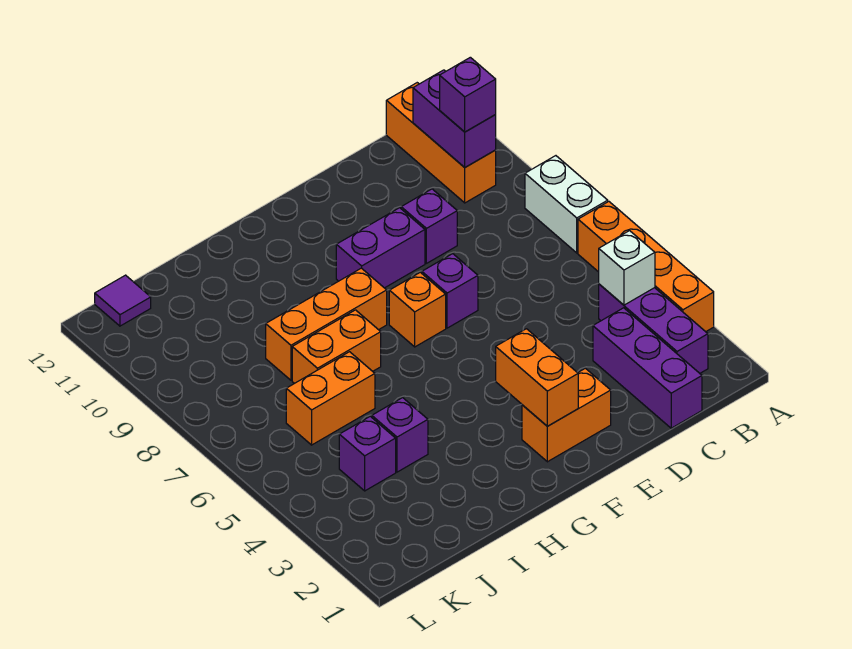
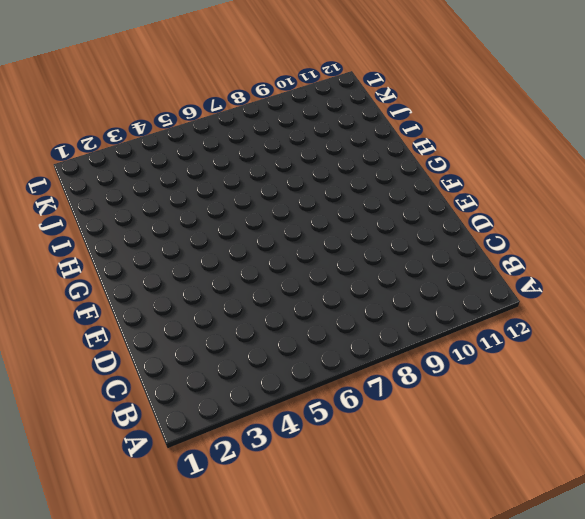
none -> orange brick A3:A6 level 1
none -> white brick A7:A8 level 1
none -> purple brick B2:B4 level 1

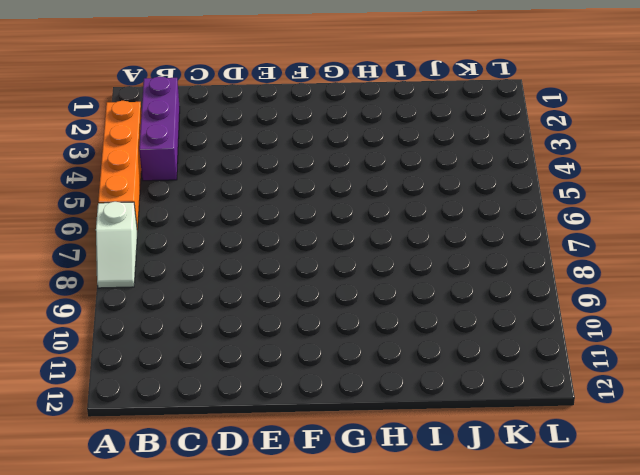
white slope A7:A8 level 1 top 7 -> white brick A7:A8 level 1
none -> orange brick B10:B12 level 1
none -> purple brick C1:C3 level 1
none -> purple brick D9 level 1

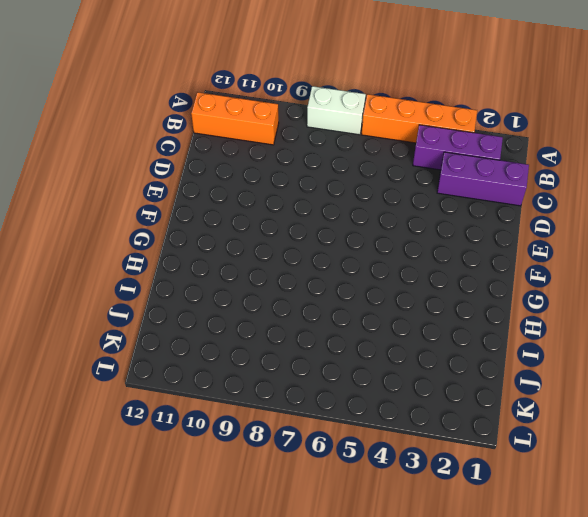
none -> purple brick D9 level 1
none -> orange brick E2:F2 level 1
none -> purple brick E7 level 1

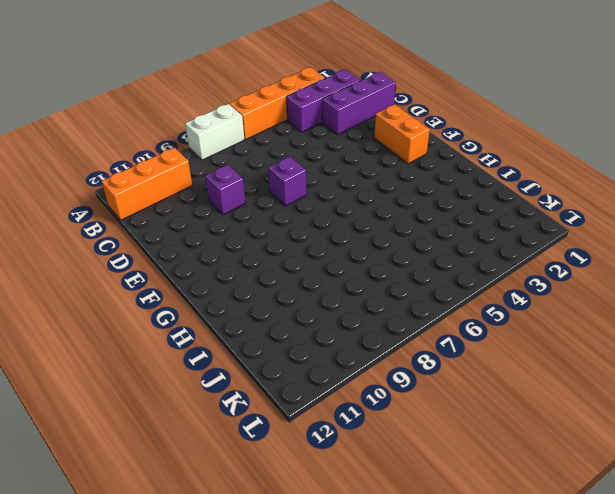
none -> purple brick E9:F9 level 1
none -> orange brick F7 level 1
none -> orange brick G8:I8 level 1

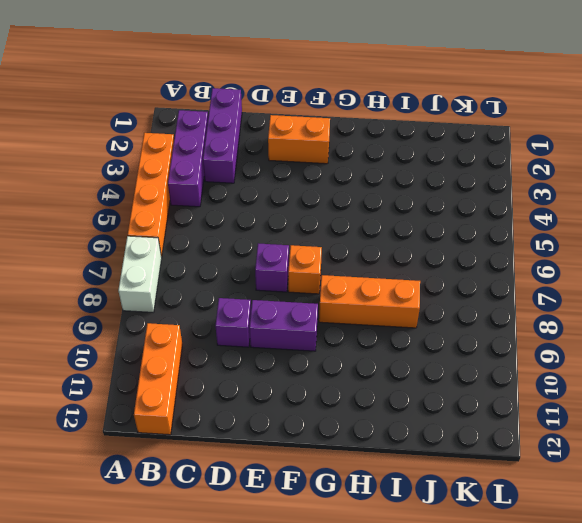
none -> orange brick H7:I7 level 1
none -> purple brick I4 level 1
none -> orange brick I6:J6 level 1

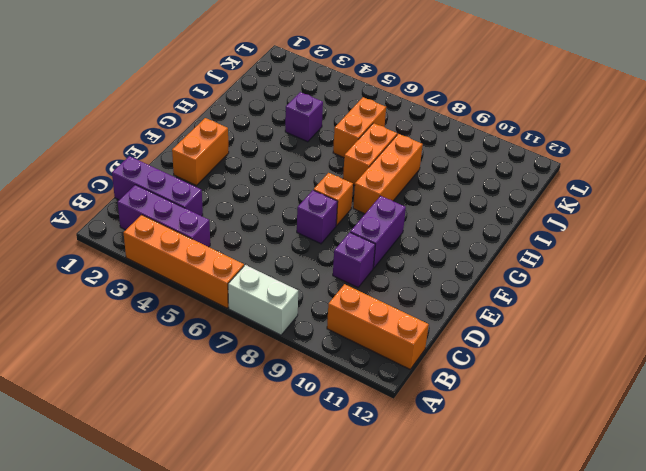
none -> purple brick J4 level 1
none -> purple tile K12 level 1
none -> white brick B4 level 2

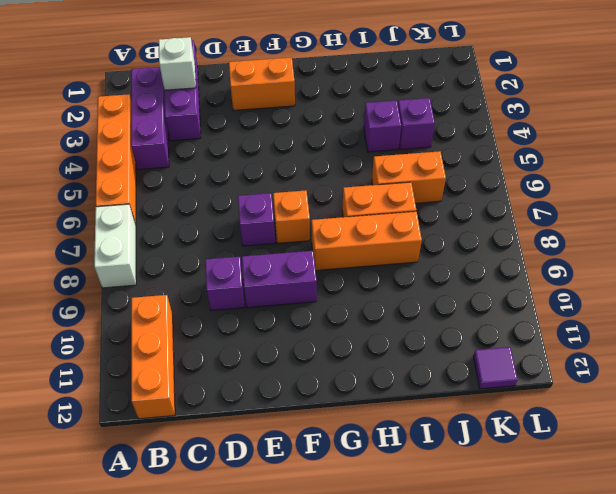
white brick C2 level 2 -> white brick B4 level 2
none -> purple brick B10:B11 level 2
none -> orange brick F2:F3 level 2
none -> purple brick B10 level 3

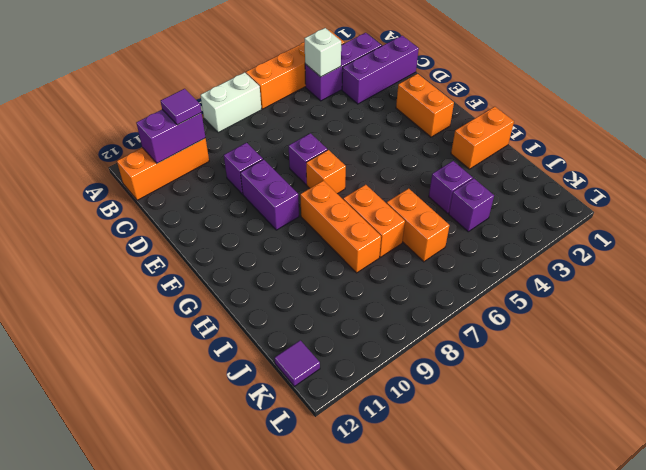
purple tile B10 level 3 -> purple brick B10 level 3
orange brick H1:H2 level 1 -> orange brick F2:F3 level 2

